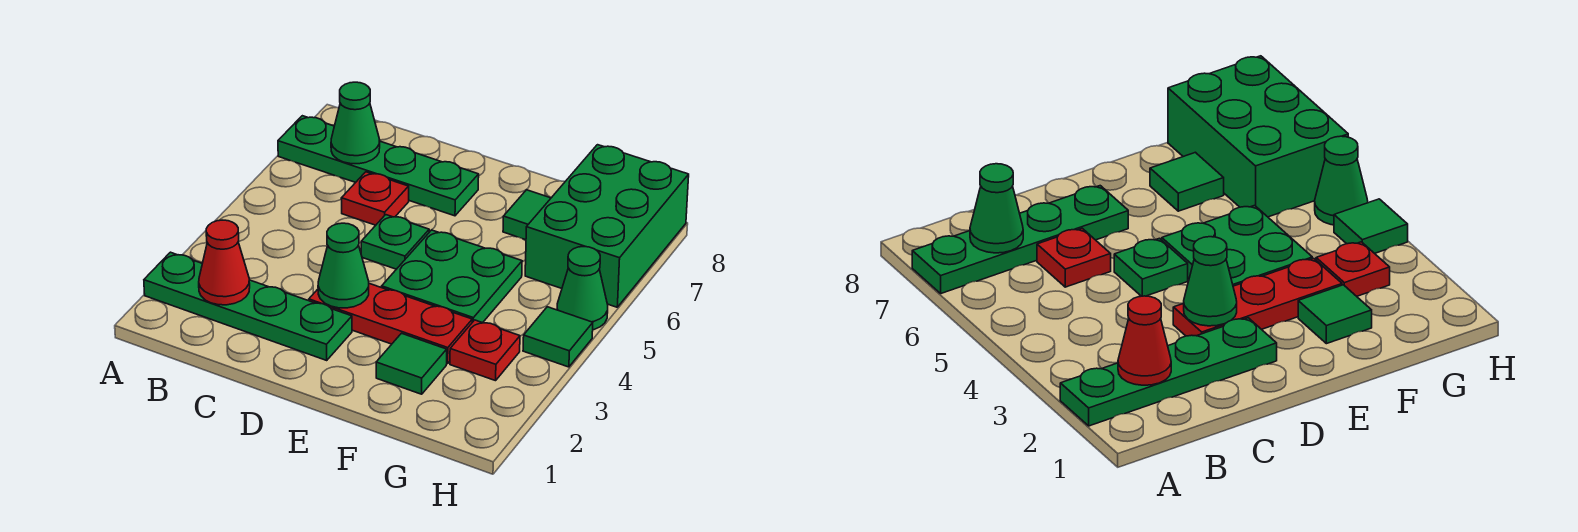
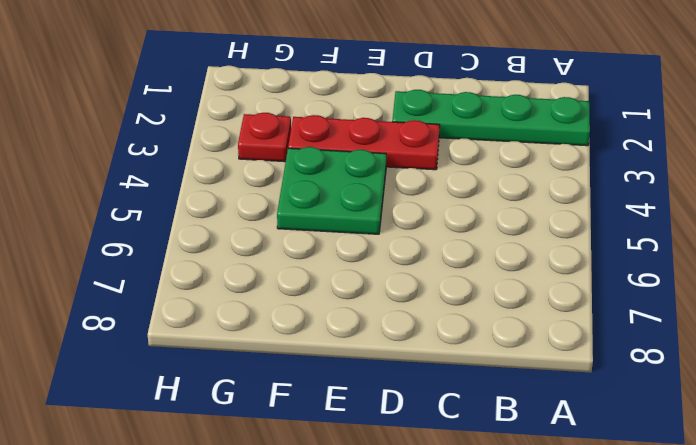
none -> green plate A7:D7 level 1
none -> red plate C6 level 1
none -> green plate D5 level 1

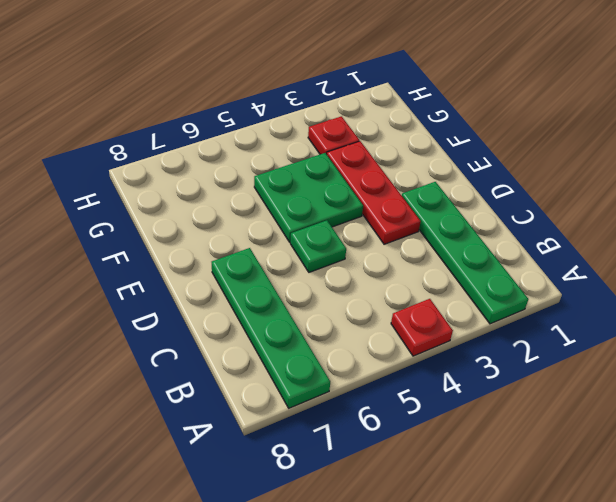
red plate A4 level 1 -> red plate C6 level 1
none -> green tile F2 level 1
none -> green tile F7 level 1
none -> green brick G6:H8 level 1

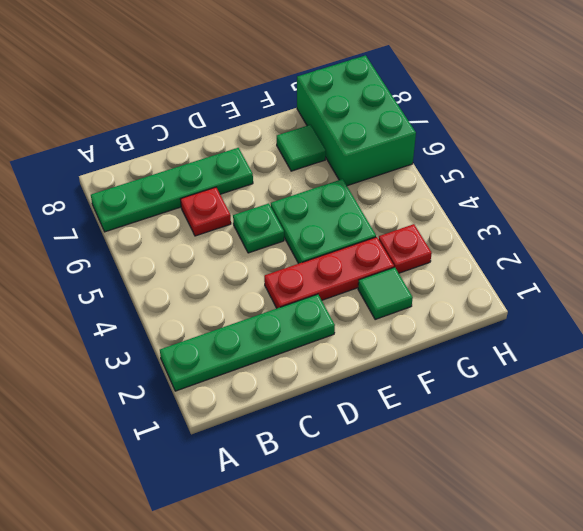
none -> green tile H4 level 1
none -> green cone H5 level 1
none -> red cone B2 level 2

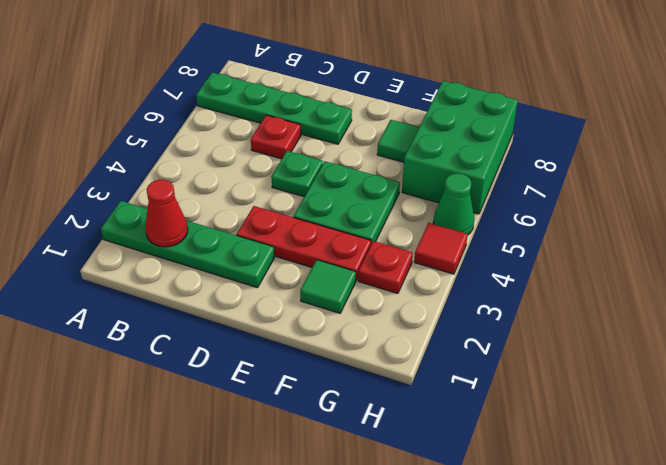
red tile H4 level 1 -> green tile H4 level 1
none -> green cone B7 level 2
none -> green cone D3 level 2

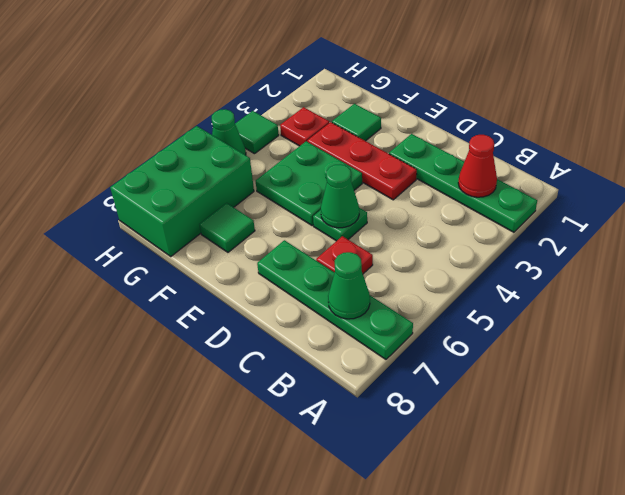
green cone D5 level 2 -> green cone D3 level 2

